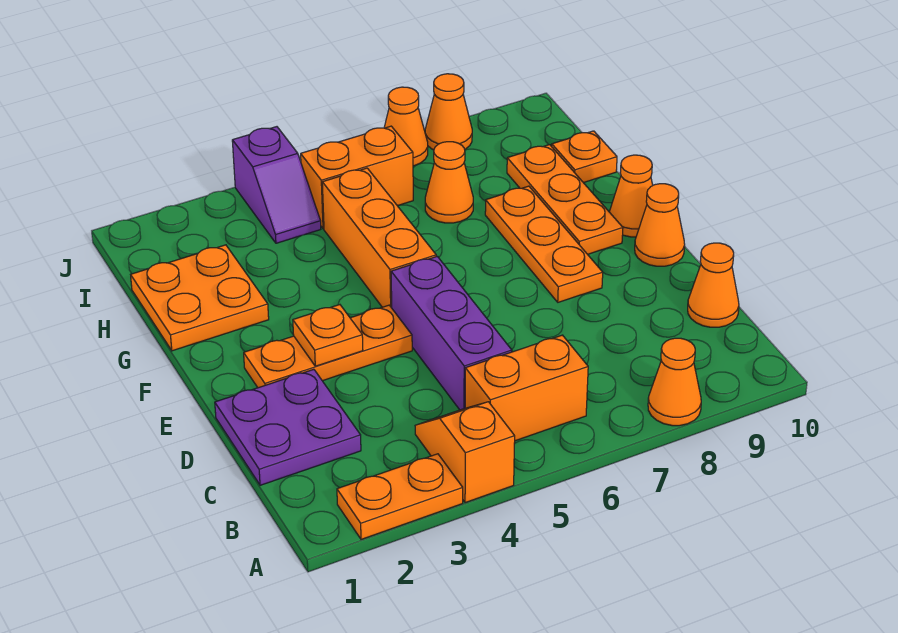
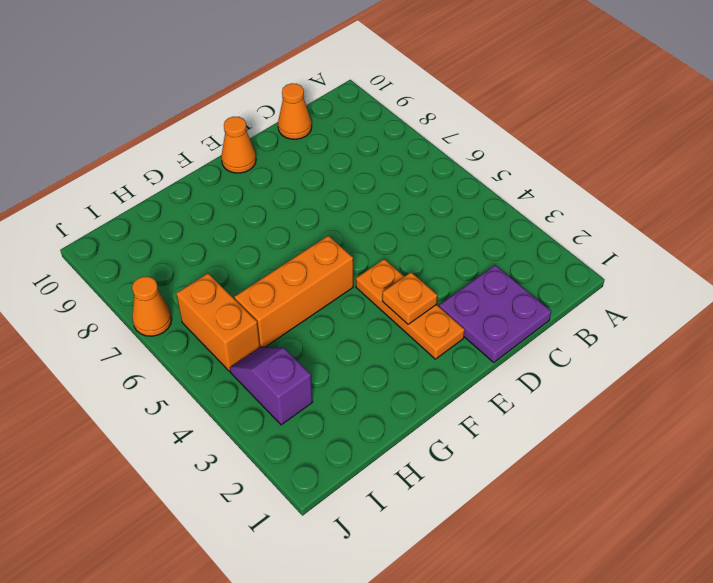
purple slope I3:I4 level 1 top 3 -> purple slope I4:J4 level 1 top J
none -> orange plate A2:A3 level 1
none -> orange slope A4:B4 level 1 top A
none -> orange cone A8 level 1

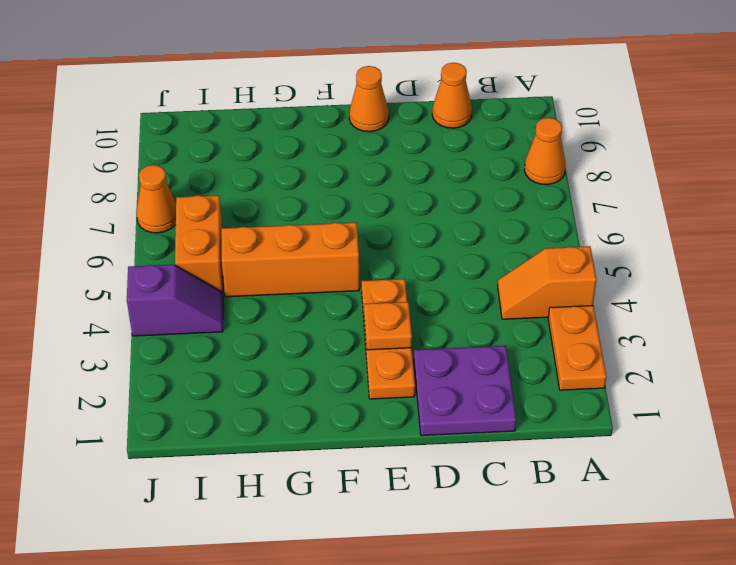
none -> orange brick B5:B6 level 1
none -> purple brick C5:E5 level 1
none -> orange plate E8:G8 level 1

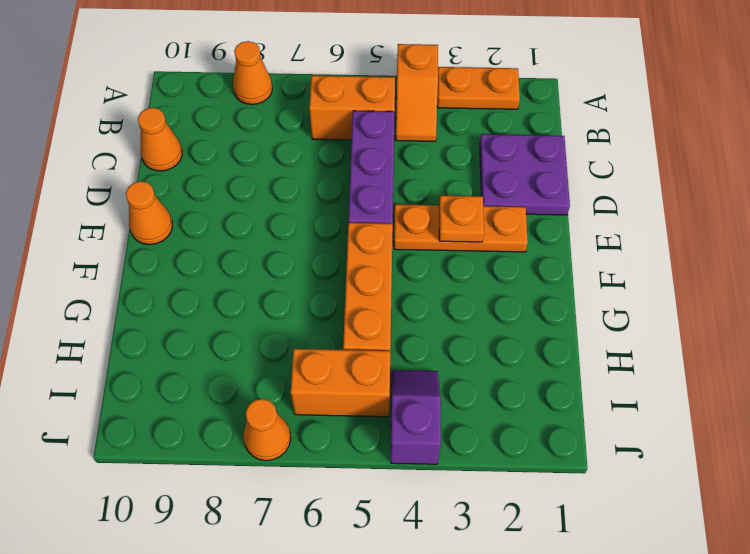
none -> orange plate E8:G8 level 1
none -> orange plate F9:H9 level 1
none -> orange cone F10 level 1

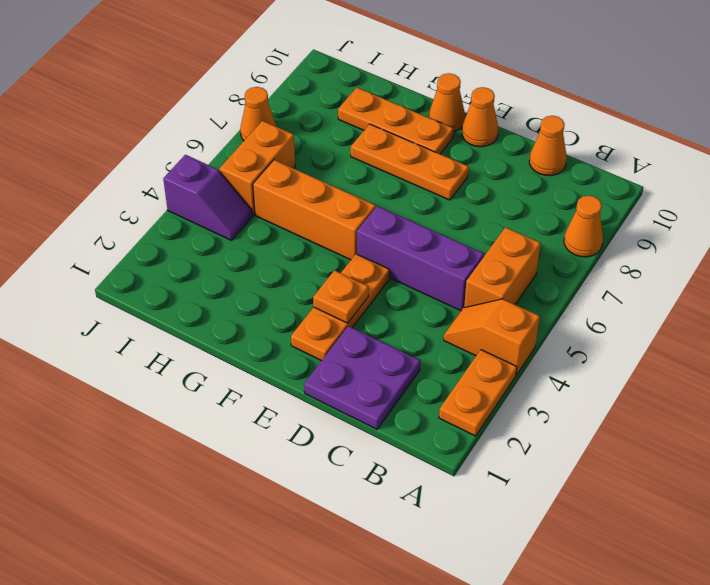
none -> orange plate G1:H2 level 1
none -> orange cone H7 level 1
none -> orange plate H10 level 1

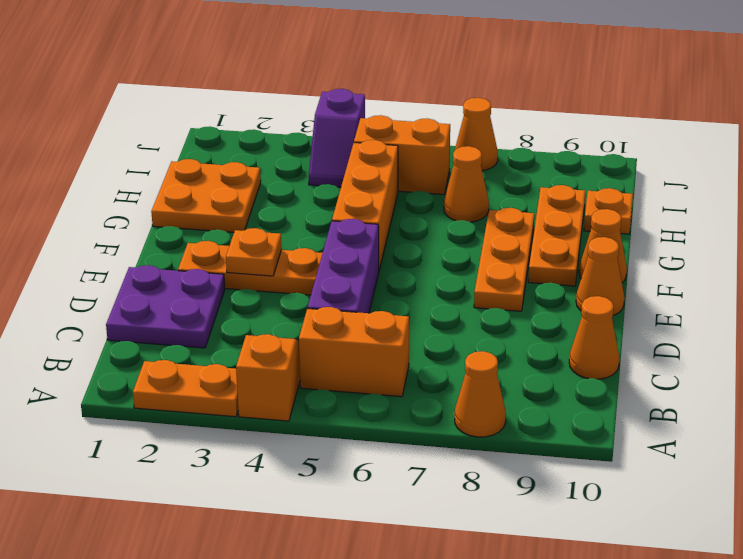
none -> orange cone J8 level 1

